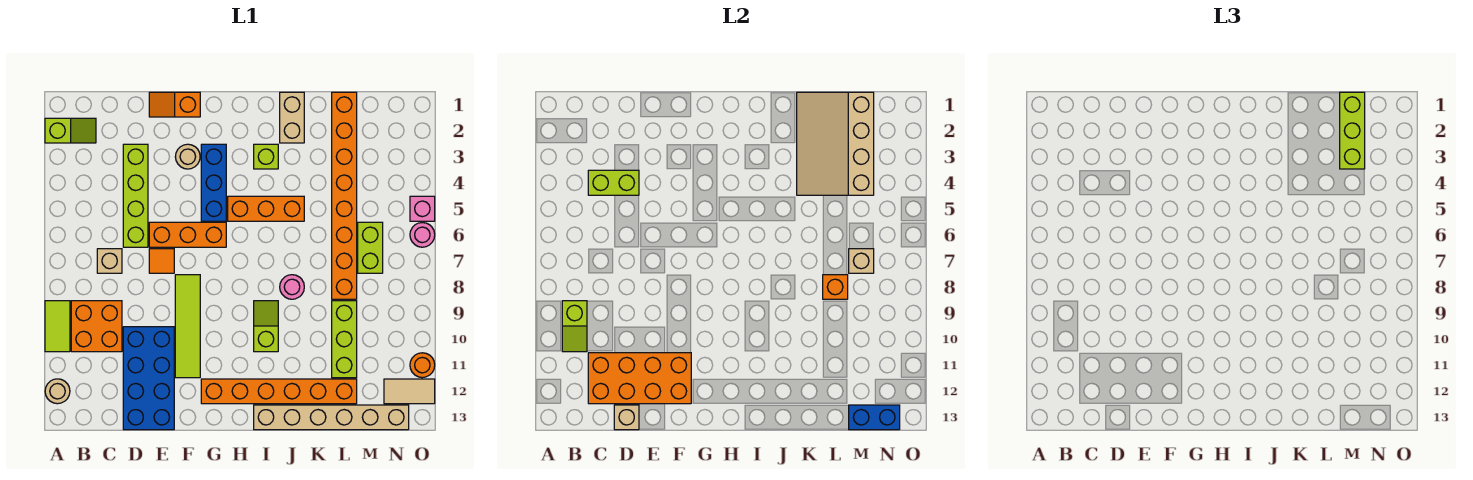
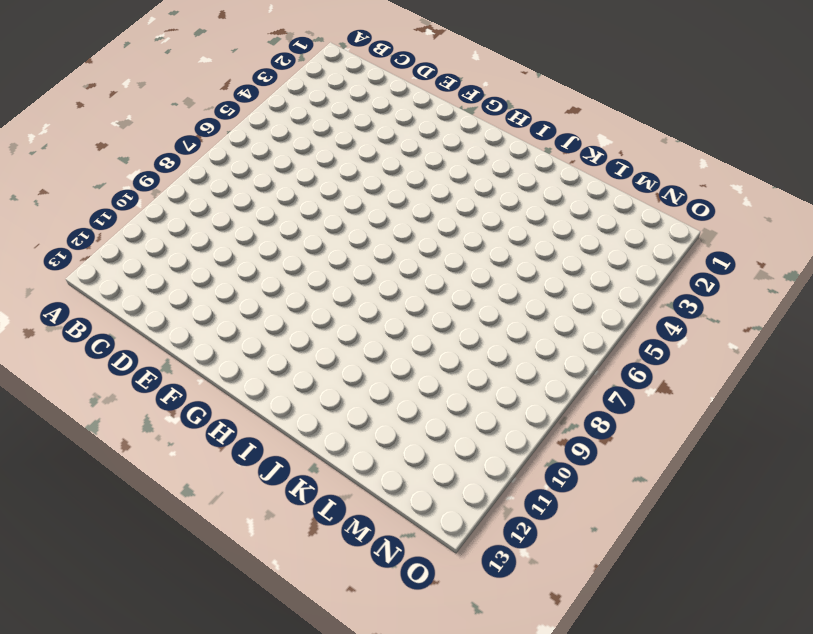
none -> lime slope A2:B2 level 1 top A
none -> lime tile A9:A10 level 1
none -> tan round brick A12 level 1
none -> orange brick B9:C10 level 1

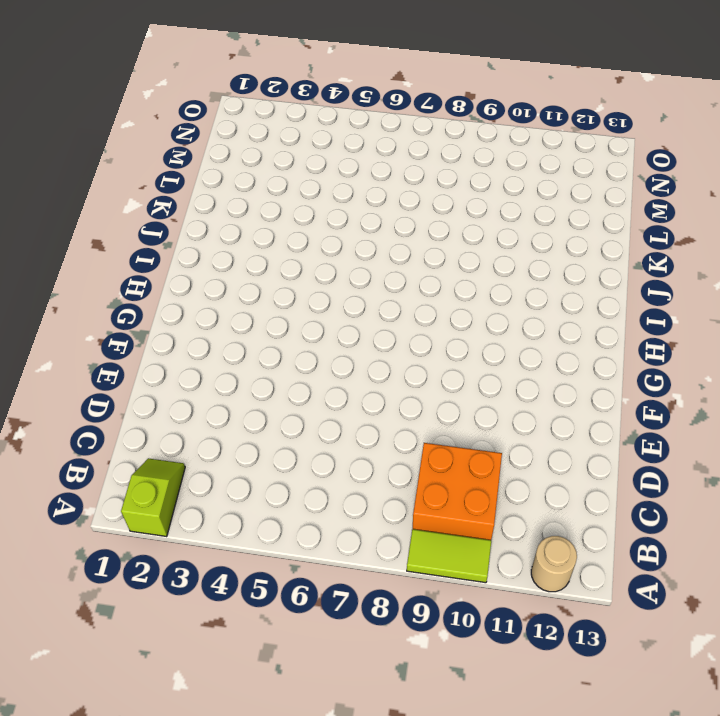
none -> tan brick C7 level 1
none -> lime brick D3:D6 level 1
none -> blue brick D10:E13 level 1
none -> orange slope E1:F1 level 1 top F

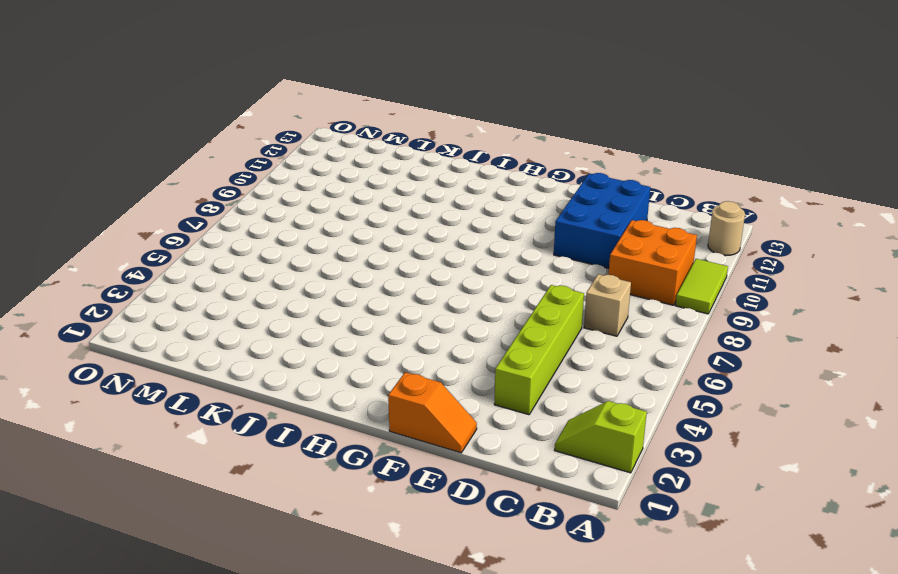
blue brick D10:E12 level 1 -> blue brick D10:E13 level 1
none -> orange brick E6:G6 level 1
none -> orange tile E7 level 1
none -> tan round brick F3 level 1
none -> lime tile F8:F11 level 1

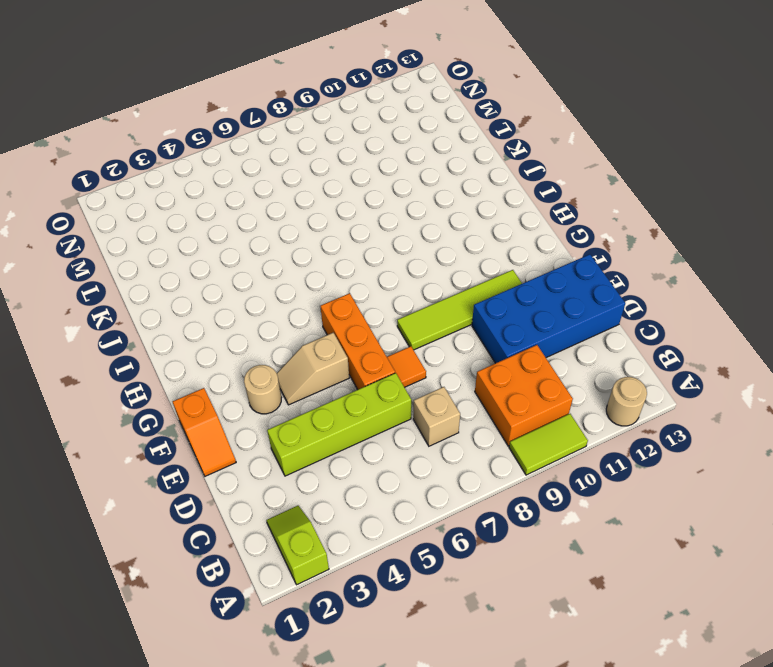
tan slope F4:F5 level 1 top 5 -> none
none -> blue brick G3:G5 level 1
none -> orange brick G12:L12 level 1
none -> orange brick H5:J5 level 1
none -> lime brick I3 level 1

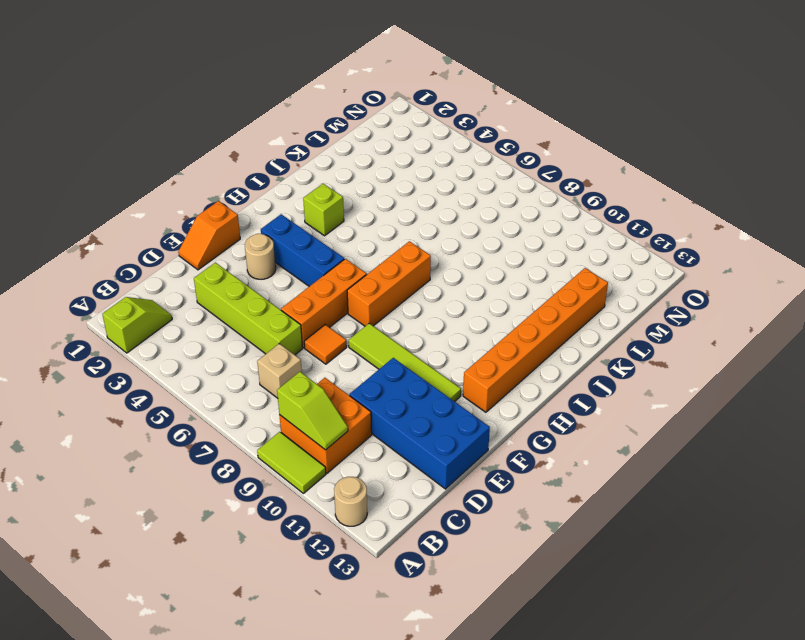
orange brick G7:I7 level 1 -> orange brick H5:J5 level 1
none -> lime slope I9:I10 level 1 top 10
none -> tan brick I13:N13 level 1
none -> tan brick J1:J2 level 1
none -> pink round brick J8 level 1

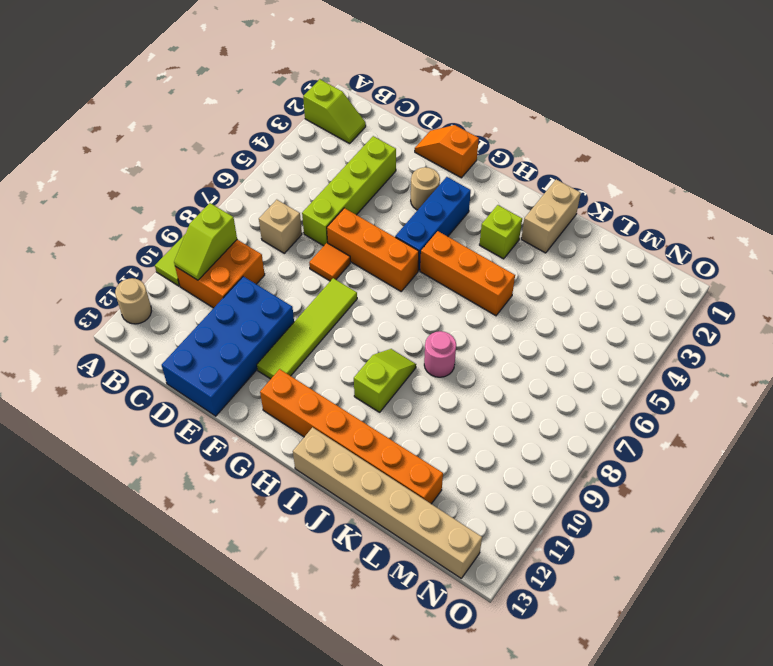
none -> orange brick L1:L8 level 1
none -> lime brick L9:L11 level 1
none -> lime brick M6:M7 level 1
none -> tan tile N12:O12 level 1

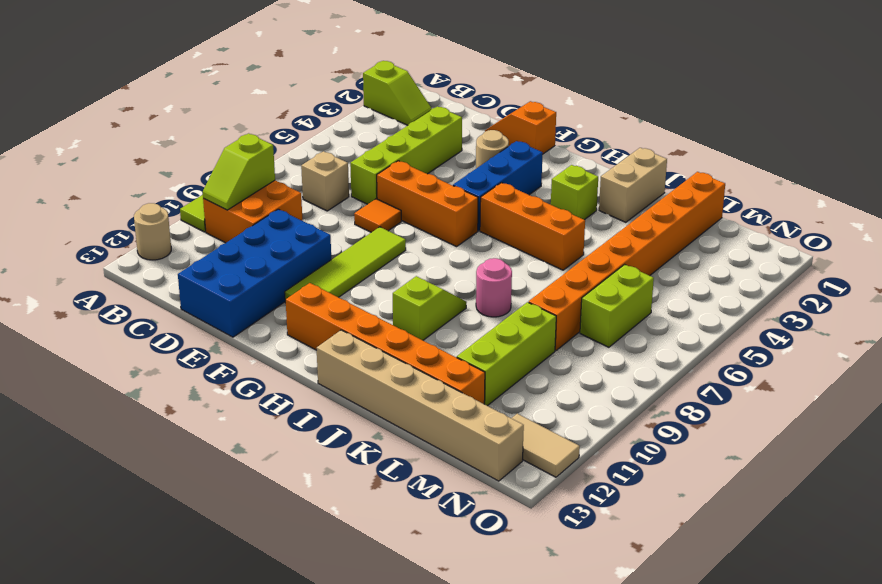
none -> pink brick O5 level 1
none -> pink round brick O6 level 1
none -> orange round brick O11 level 1
none -> lime brick C4:D4 level 2

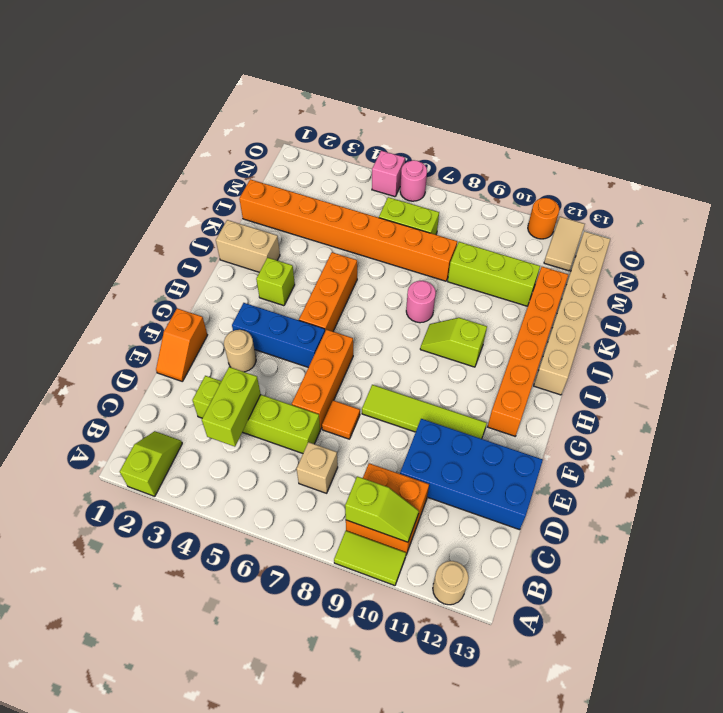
none -> orange brick C11:F12 level 2
none -> tan brick D13 level 2
none -> tan slope K1:M4 level 2 top M
none -> orange brick L8 level 2

